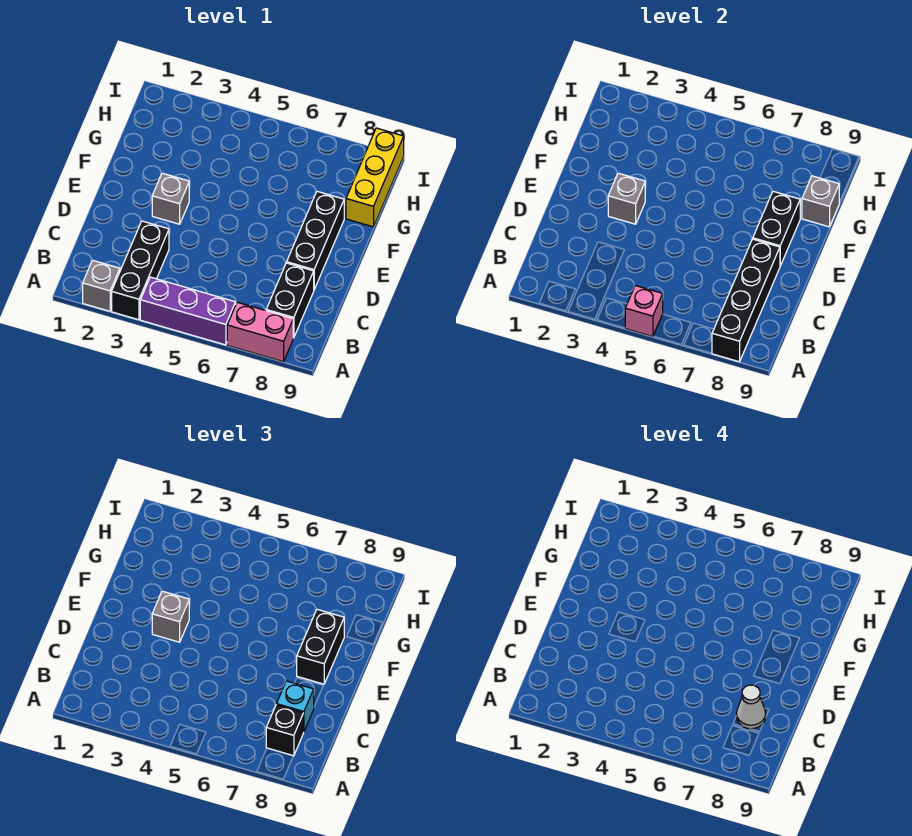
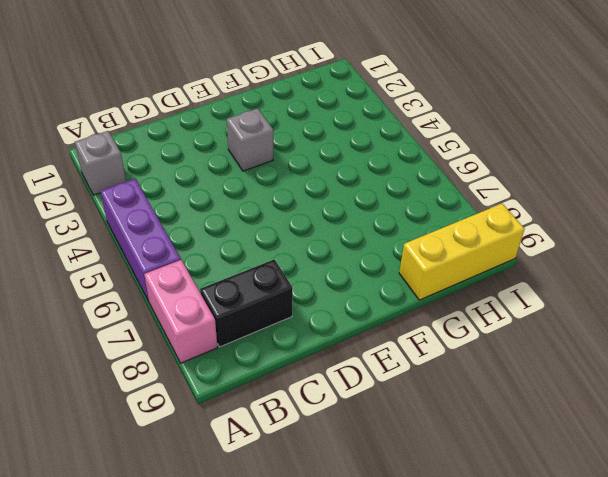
none -> black brick A3:C3 level 1
none -> black brick D8:F8 level 1
none -> pink brick A5 level 2

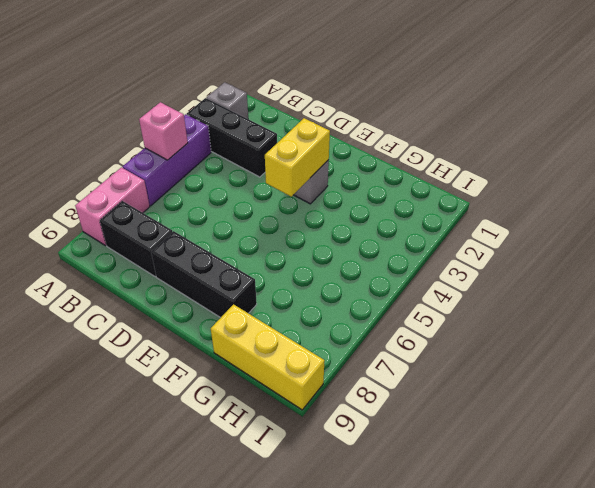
yellow brick E3:E4 level 2 -> grey brick E3 level 2
none -> black brick A8:D8 level 2
none -> black brick E8:F8 level 2
none -> grey brick G9 level 2

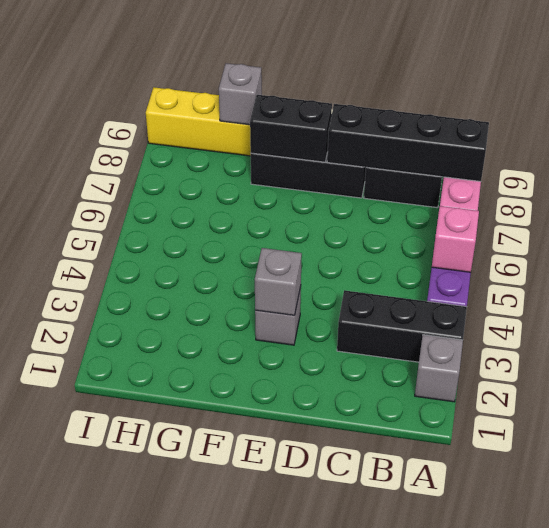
none -> black brick B8 level 3
none -> cyan brick C8 level 3
none -> grey brick E3 level 3

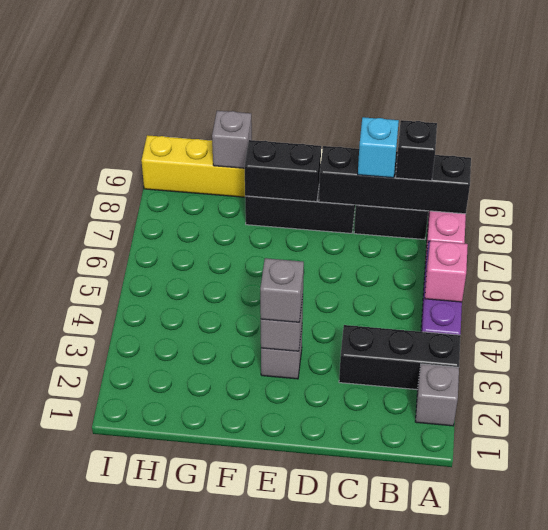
none -> black brick E8:F8 level 3
none -> white cone C8 level 4

